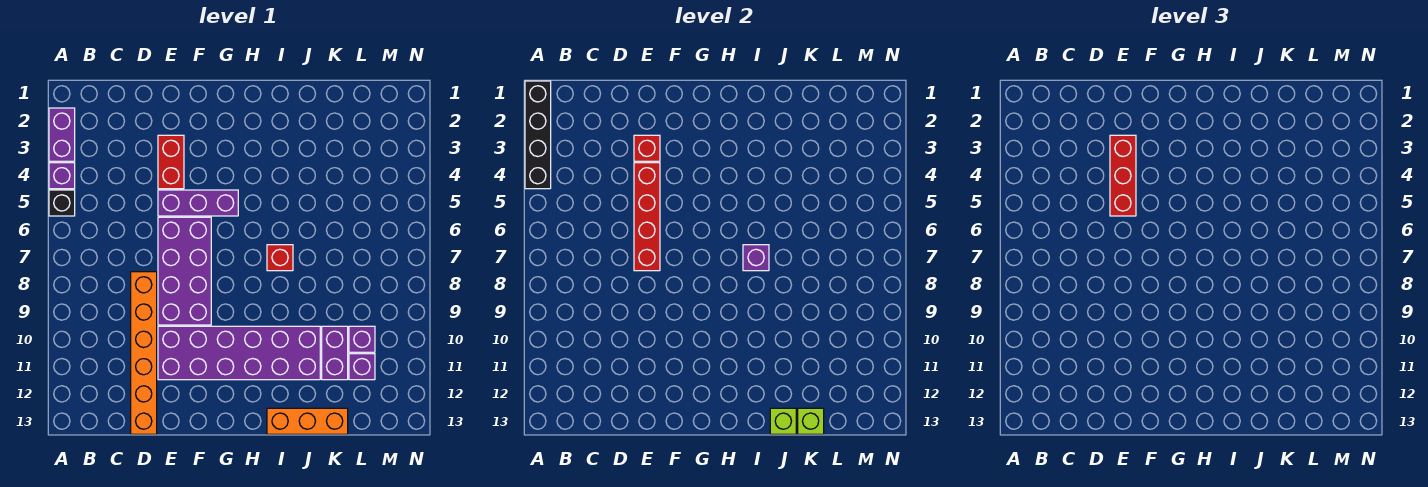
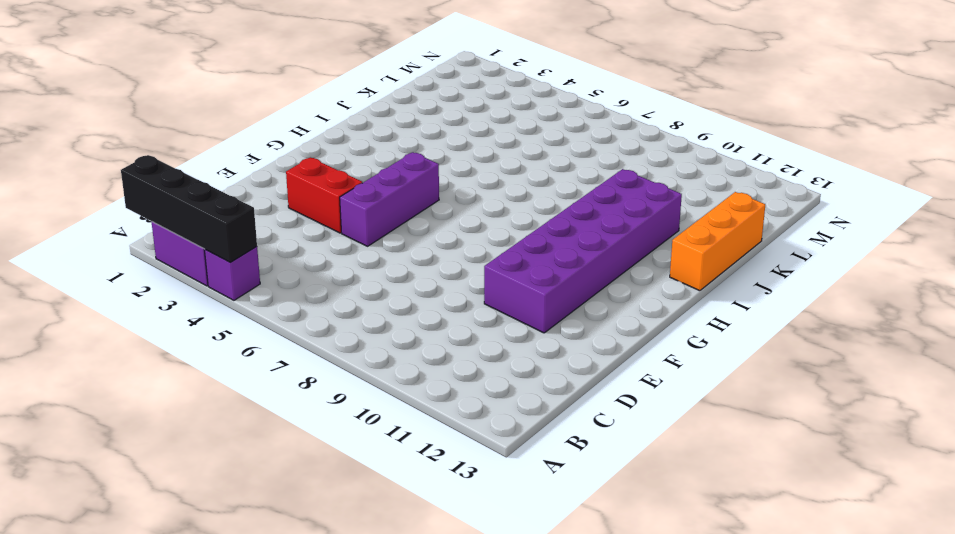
none -> black brick A5 level 1
none -> orange brick D8:D13 level 1
none -> purple brick E6:F9 level 1

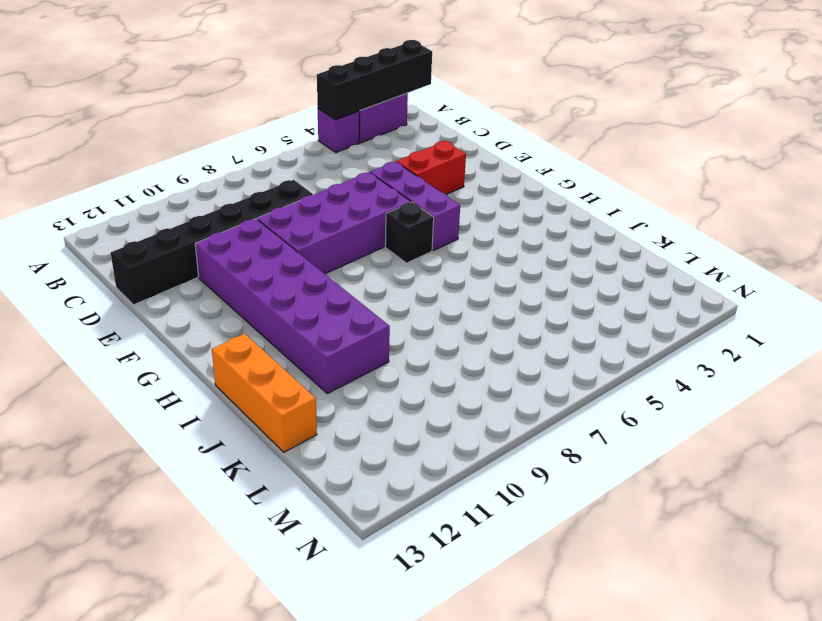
black brick D8:D13 level 1 -> orange brick D8:D13 level 1
black brick G6 level 1 -> black brick A5 level 1
none -> red brick I7 level 1
none -> purple brick K10:K11 level 1
none -> purple brick L10 level 1

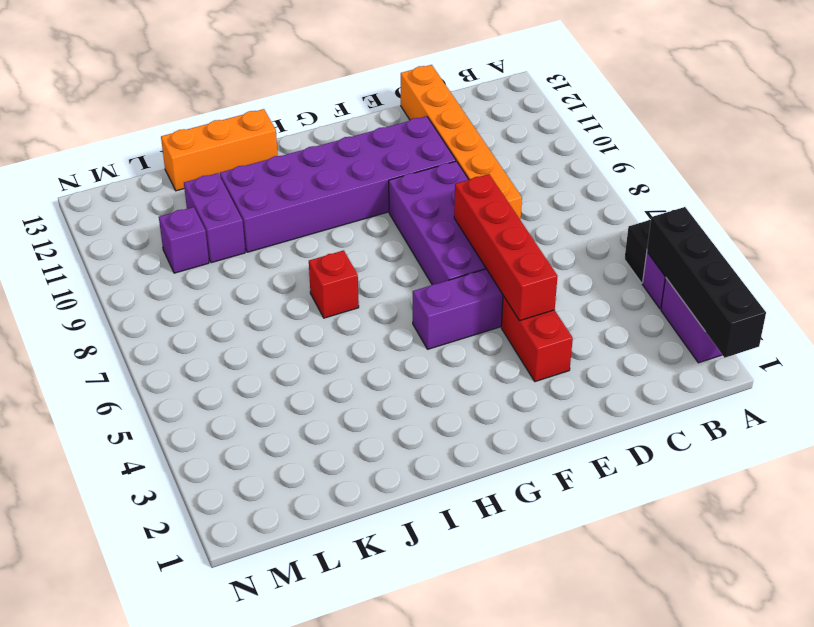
none -> purple brick L11 level 1
none -> red brick E3 level 2
none -> purple brick I7 level 2

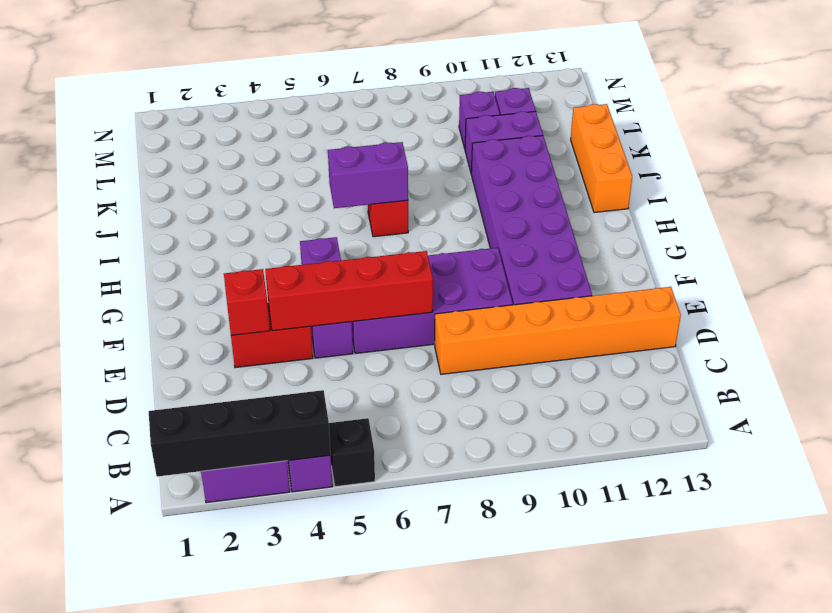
purple brick I6:I7 level 2 -> purple brick I7 level 2
none -> lime brick J13 level 2
none -> lime brick K13 level 2
none -> red brick E3:E5 level 3

